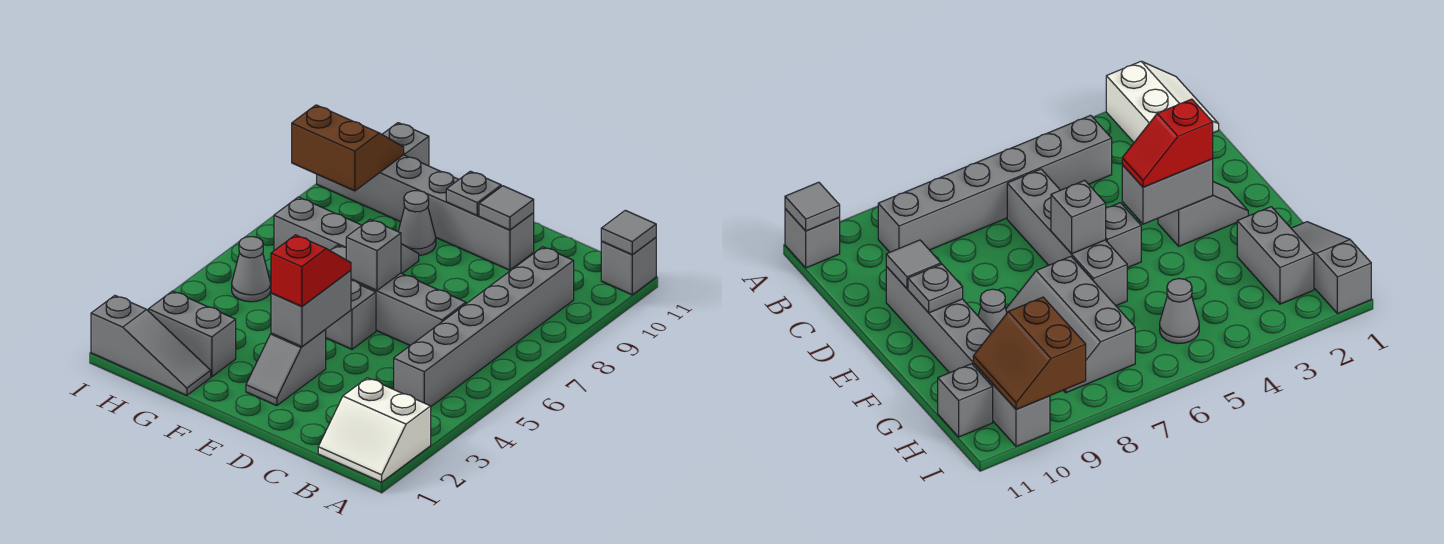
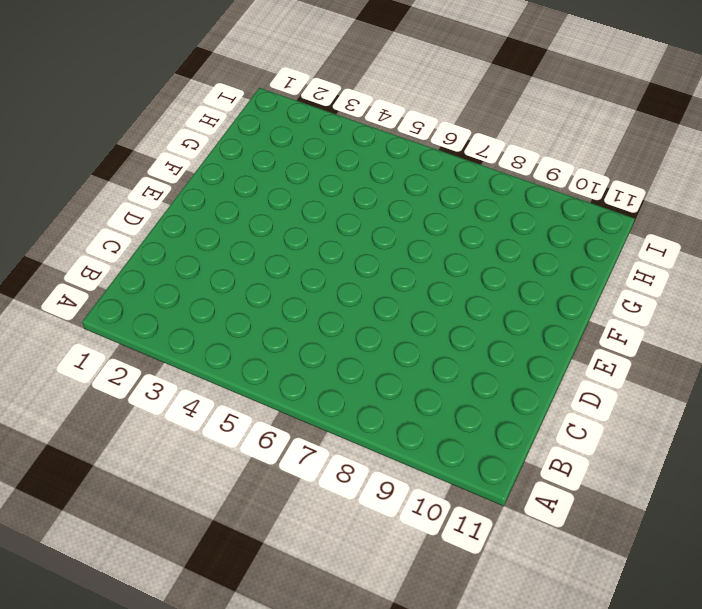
none -> white slope A1:B2 level 1 top 2
none -> grey brick A11 level 1
none -> grey brick B4:B9 level 1

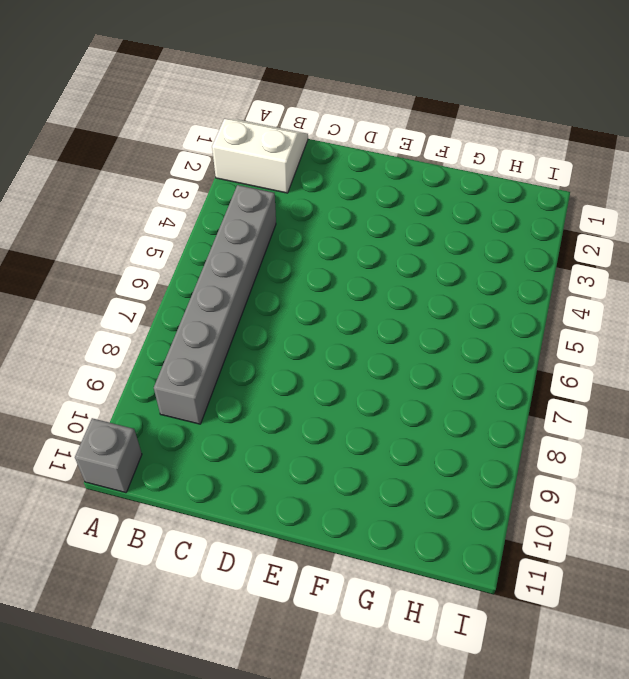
none -> grey brick C6:F6 level 1
none -> grey brick D10:I10 level 1
none -> grey slope E2:E3 level 1 top 3

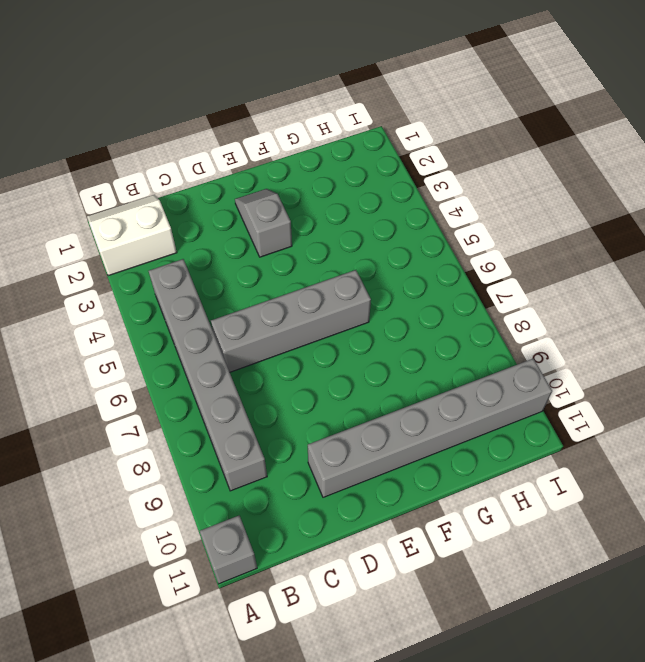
none -> grey brick E5 level 1
none -> grey slope F7:H8 level 1 top 7
none -> grey cone F9 level 1

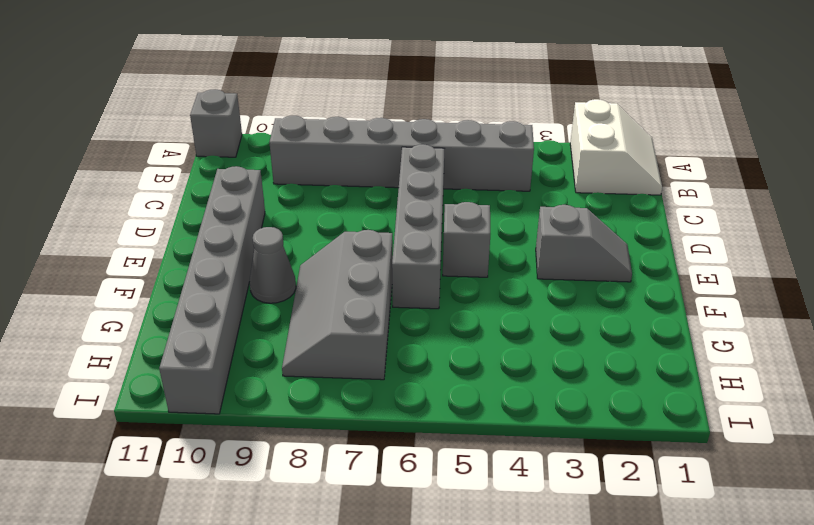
none -> grey slope G1:I1 level 1 top I
none -> grey brick G2:H2 level 1
none -> grey cone H5 level 1

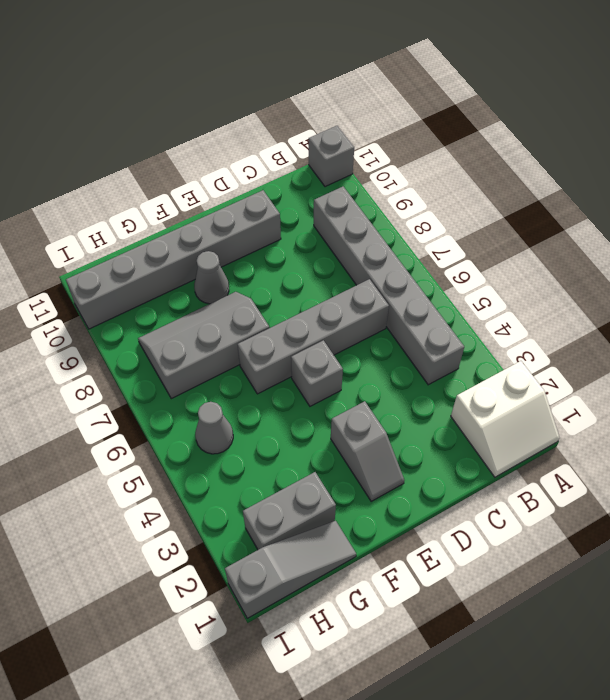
none -> grey brick H11 level 1
none -> grey tile A11 level 2
none -> grey tile D10 level 2

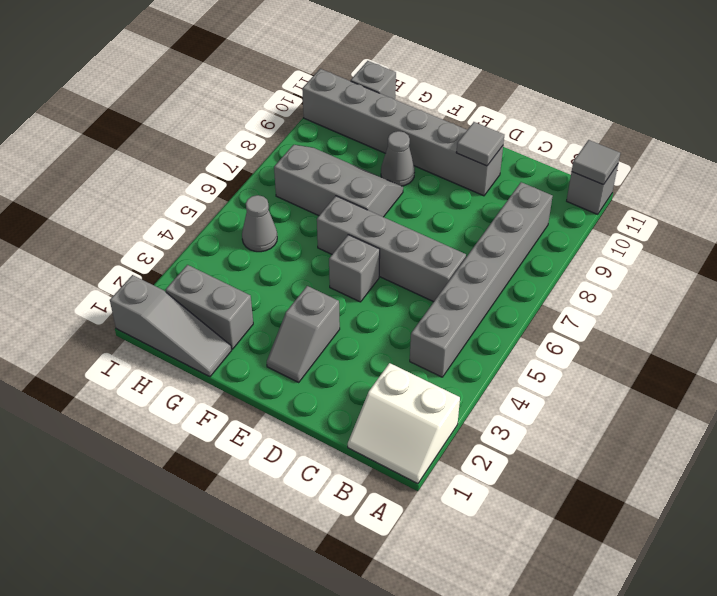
none -> grey brick E3:E4 level 2
none -> grey brick E6 level 2
none -> grey plate E10 level 2

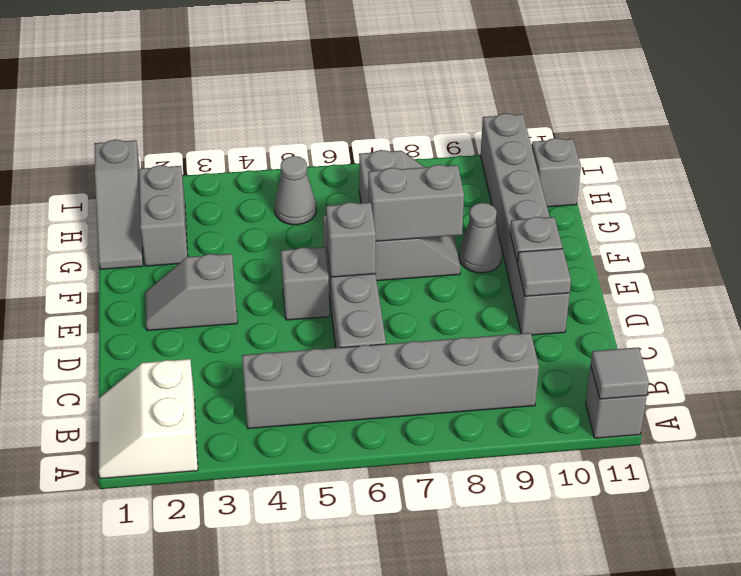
grey brick F7:F8 level 2 -> grey brick E3:E4 level 2
none -> brown slope H9:I10 level 2 top 9
none -> red slope E3:E4 level 3 top 3

